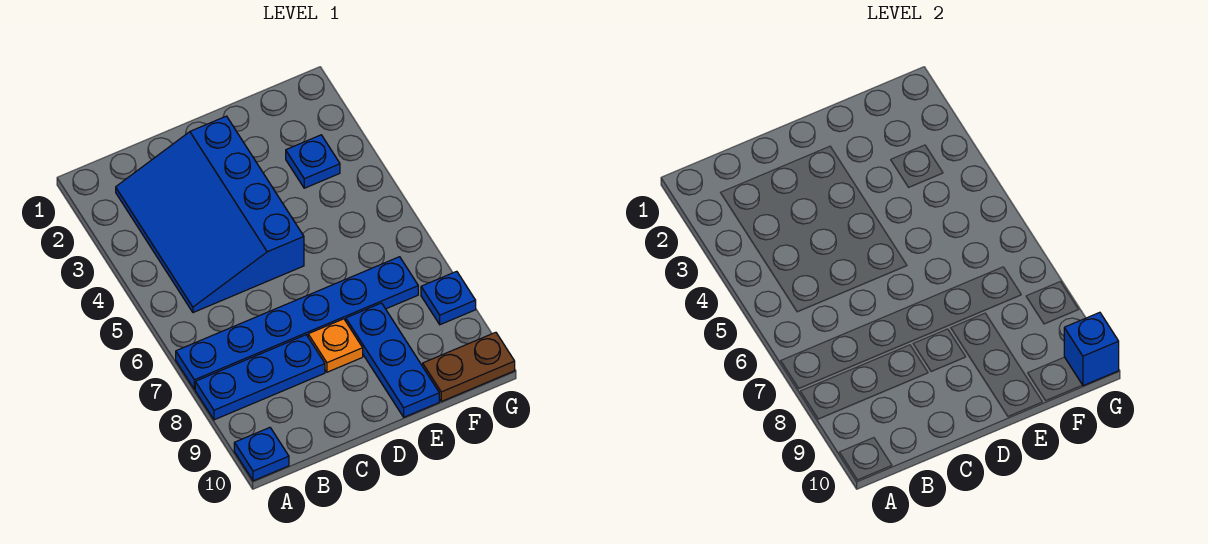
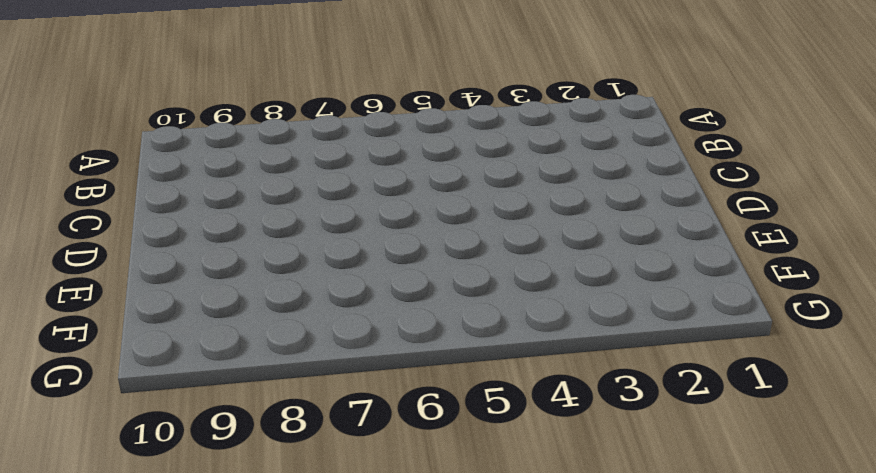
none -> blue plate A7:F7 level 1
none -> blue plate A8:C8 level 1

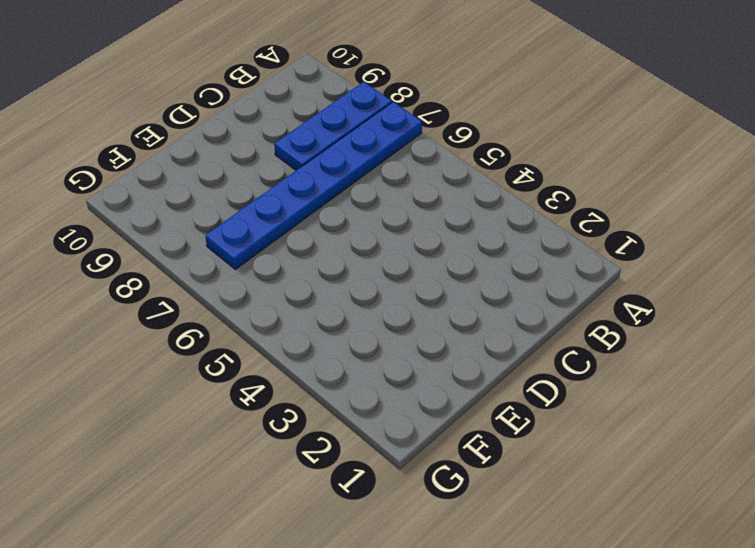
none -> blue plate A10 level 1
none -> blue slope B2:D5 level 1 top D

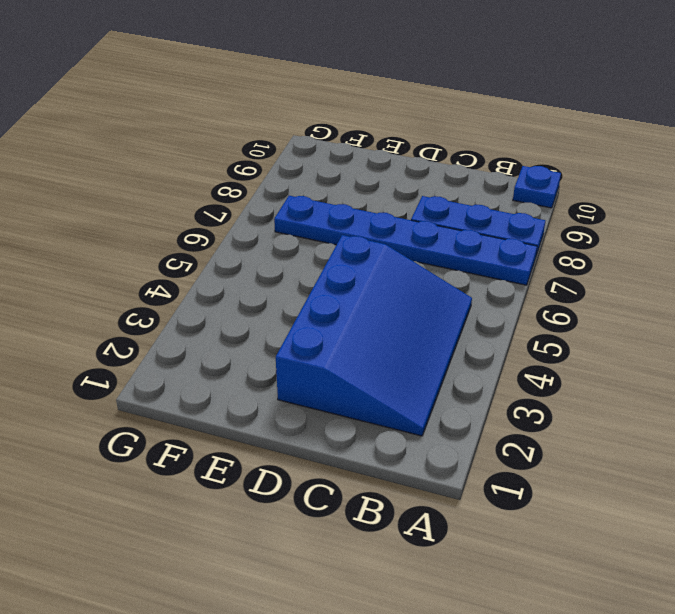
none -> orange plate D8 level 1
none -> blue plate E8:E10 level 1

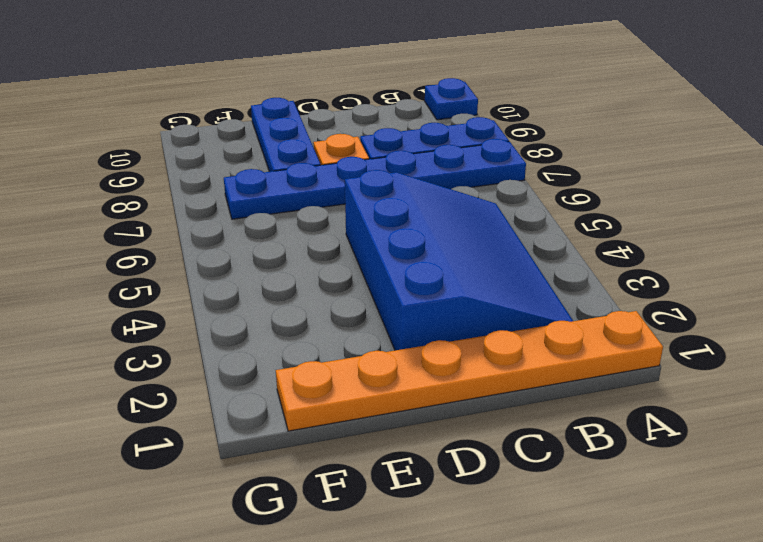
orange plate A1:F1 level 1 -> none
none -> blue plate F3 level 1
none -> brown plate F10:G10 level 1

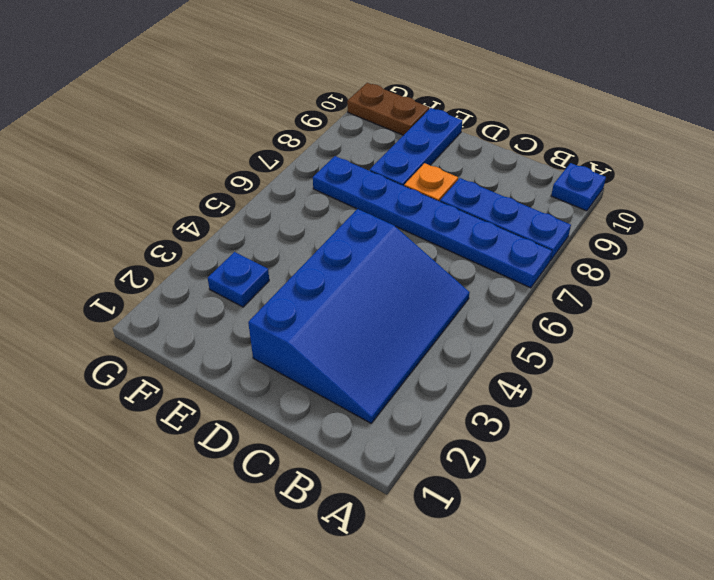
none -> blue plate G8 level 1
none -> blue brick G10 level 2

